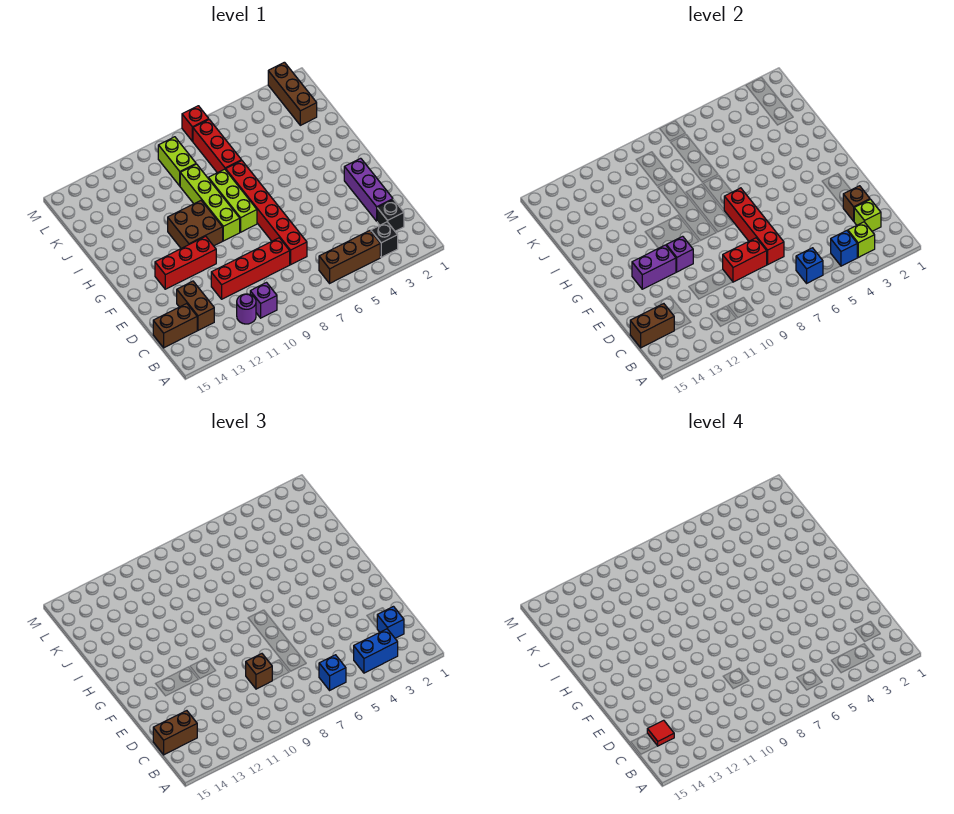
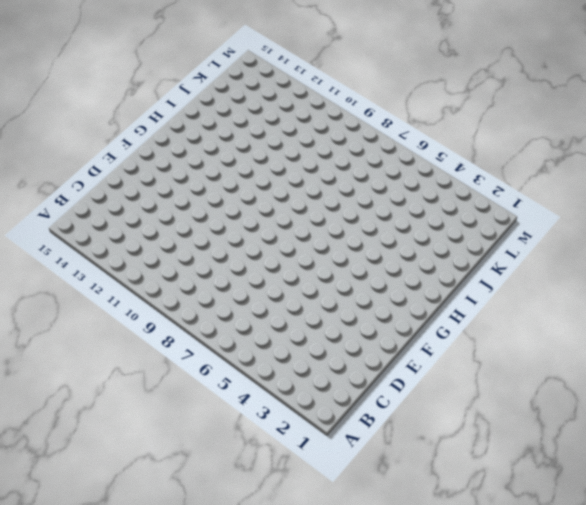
none -> black brick B3 level 1
none -> brown brick B4:B6 level 1
none -> purple brick B10 level 1
none -> purple round brick B11 level 1

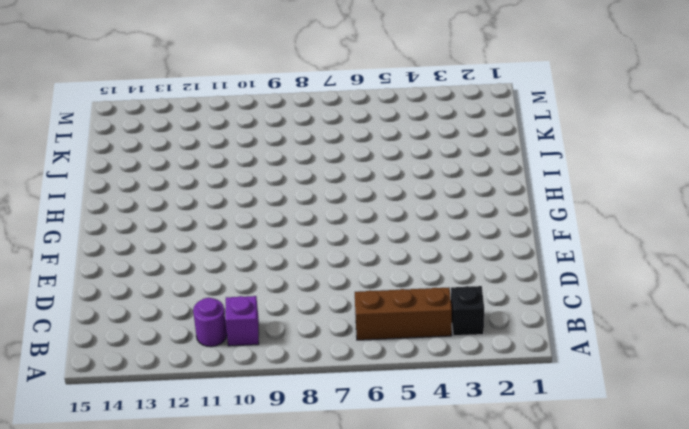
none -> black brick C2 level 1
none -> brown brick C13:D13 level 1
none -> brown brick C14:C15 level 1
none -> purple brick D2:F2 level 1

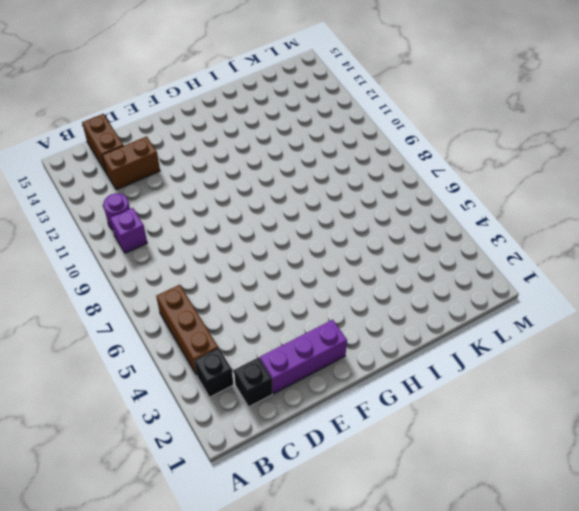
none -> red brick D7:I7 level 1
none -> red brick D8:D11 level 1
none -> red brick F11:F13 level 1
none -> lime brick G8:I8 level 1

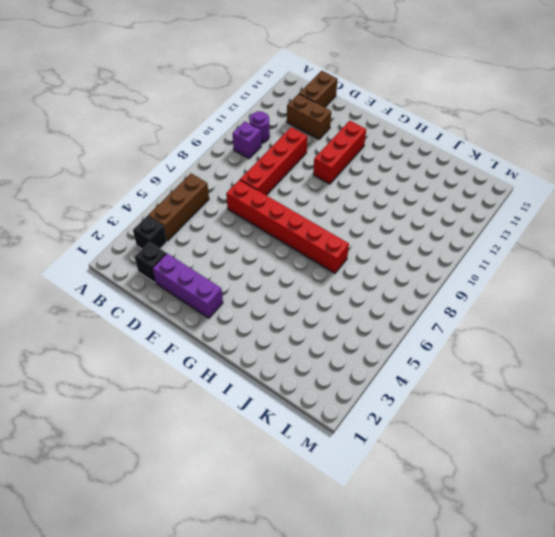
none -> lime brick G8:I8 level 1
none -> lime brick G9:J9 level 1
none -> brown brick G10:H11 level 1
none -> red brick J7:L7 level 1

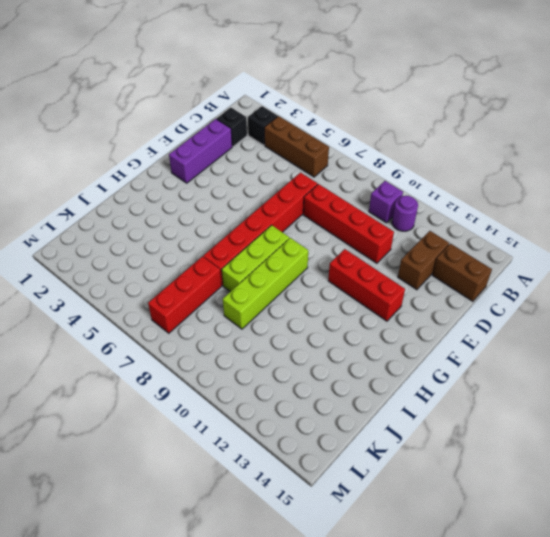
none -> brown brick G10:H11 level 1
none -> brown brick K2:M2 level 1
none -> lime brick K9:L9 level 1
none -> red brick M7 level 1

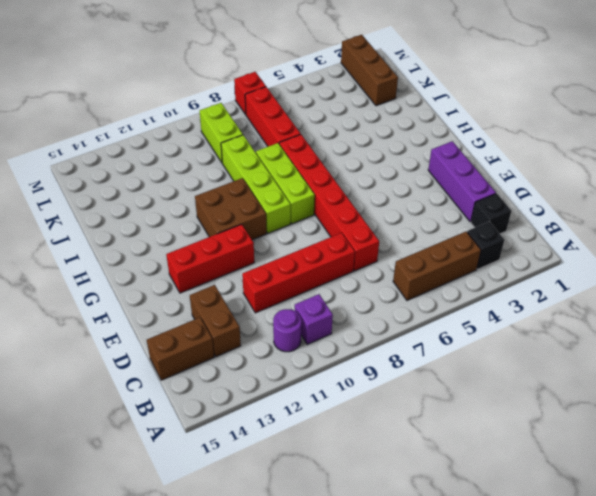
none -> lime brick B3 level 2
none -> blue brick B4 level 2
none -> blue brick B6 level 2
none -> lime brick C2 level 2

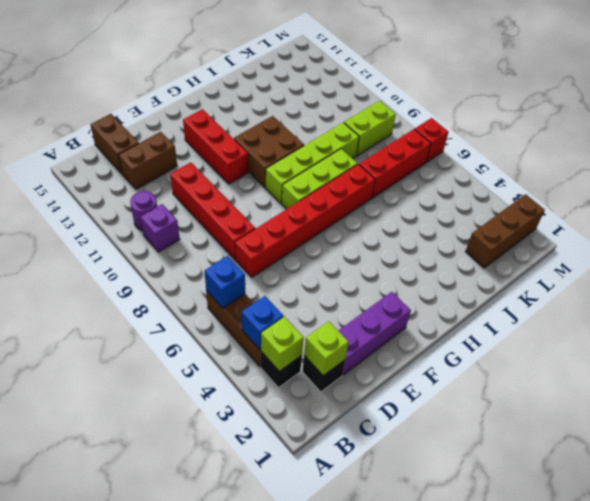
none -> brown brick C14:C15 level 2
none -> brown brick D2 level 2
none -> red brick D7:G7 level 2
none -> red brick D8:D9 level 2

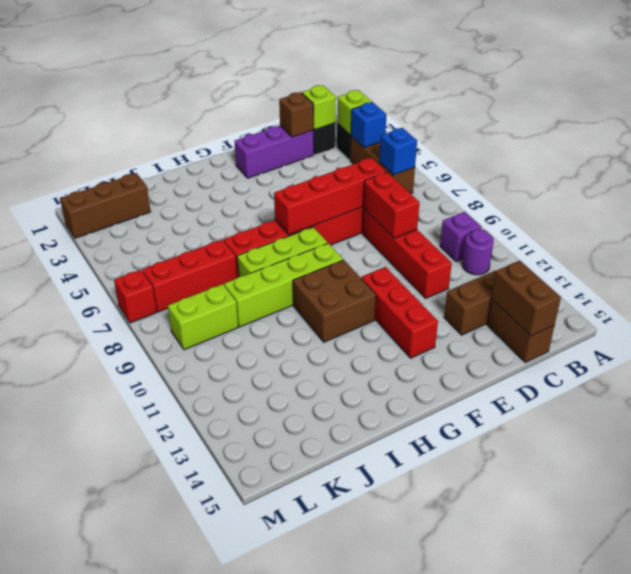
none -> purple brick F11 level 2
none -> purple brick F12:F13 level 2
none -> blue brick B3:B4 level 3
none -> blue brick B6 level 3

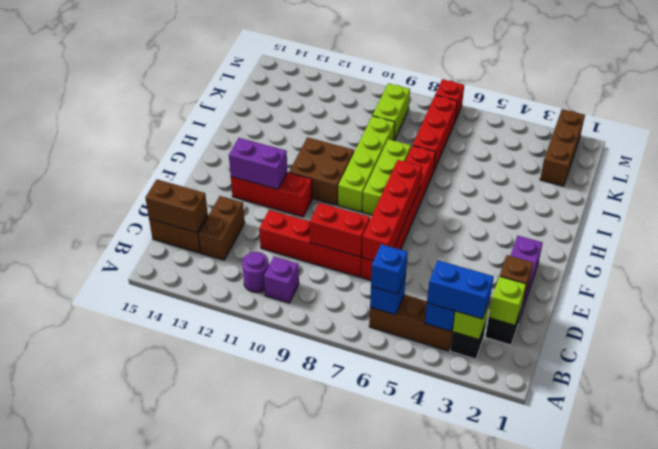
none -> purple brick F11 level 2
none -> blue brick C2 level 3
none -> brown brick C14:C15 level 3
none -> brown brick D9 level 3

